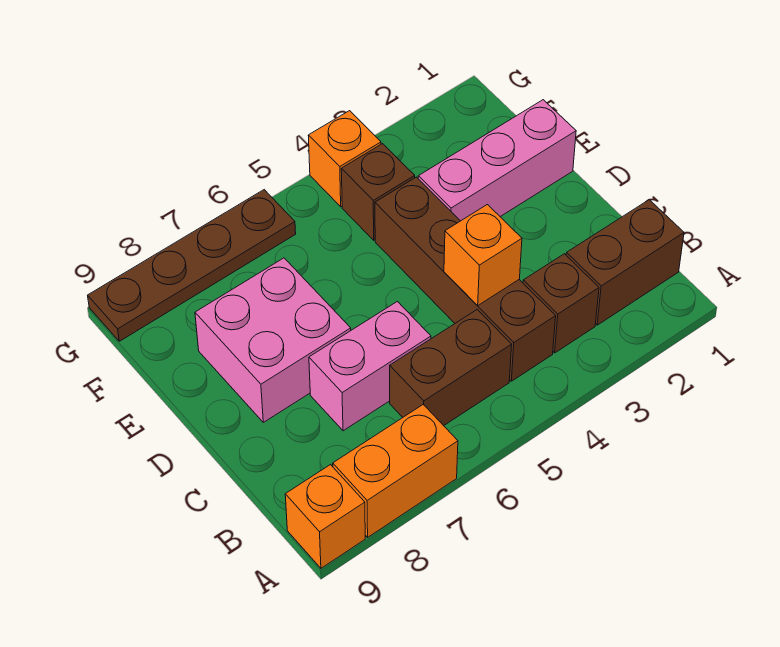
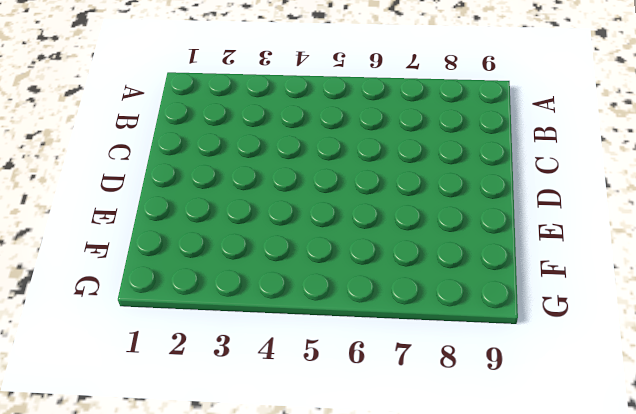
none -> orange brick A7:A8 level 1
none -> orange brick A9 level 1
none -> brown brick B1:B2 level 1

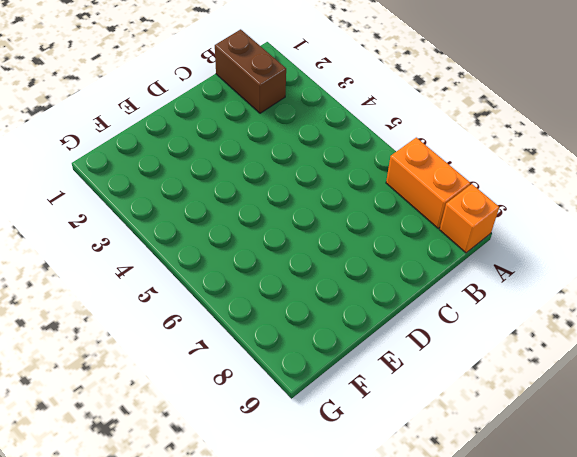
none -> brown brick B3 level 1
none -> brown brick B4:E4 level 1
none -> brown brick B5:B6 level 1

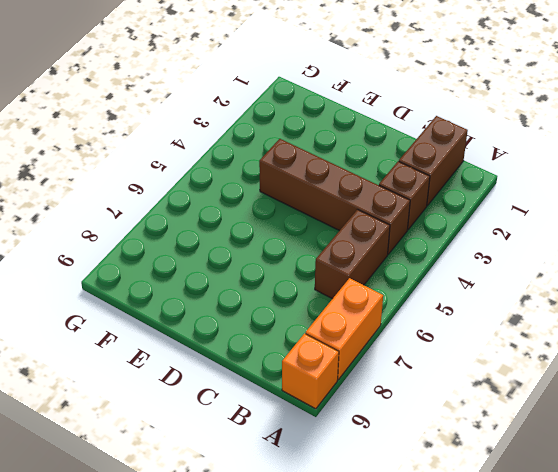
none -> pink brick C6:C7 level 1
none -> pink brick D7:E8 level 1
none -> pink brick E1:E3 level 1

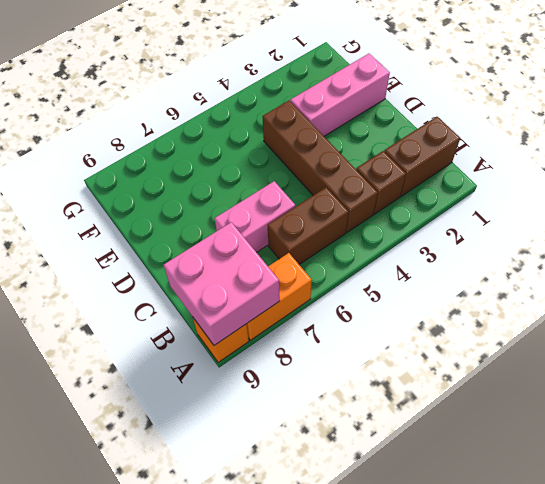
pink brick A8:B9 level 2 -> pink brick D7:E8 level 1
none -> brown brick F4 level 1
none -> orange brick G4 level 1
none -> brown plate G6:G9 level 1

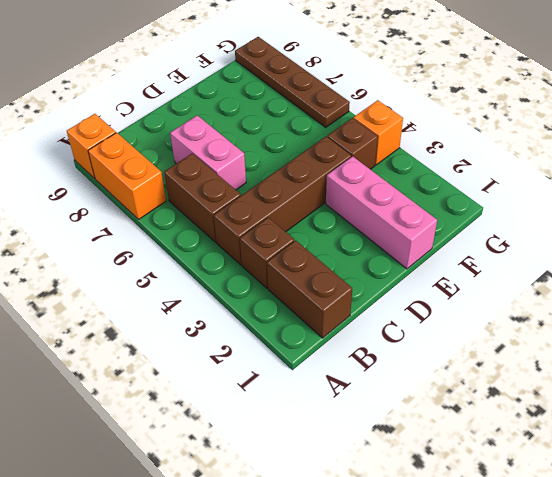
none -> pink brick D7:E8 level 1
none -> orange brick C4 level 2

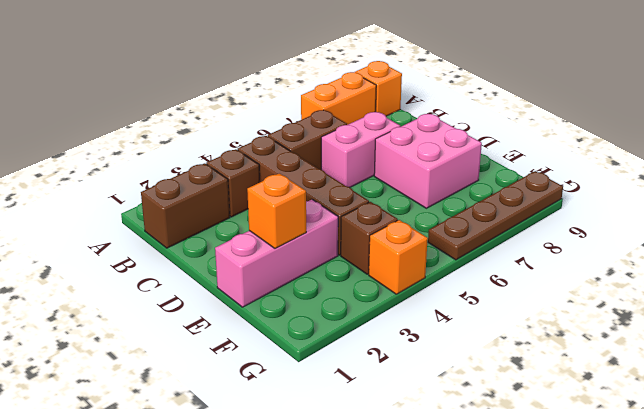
orange brick E2 level 2 -> orange brick C4 level 2

